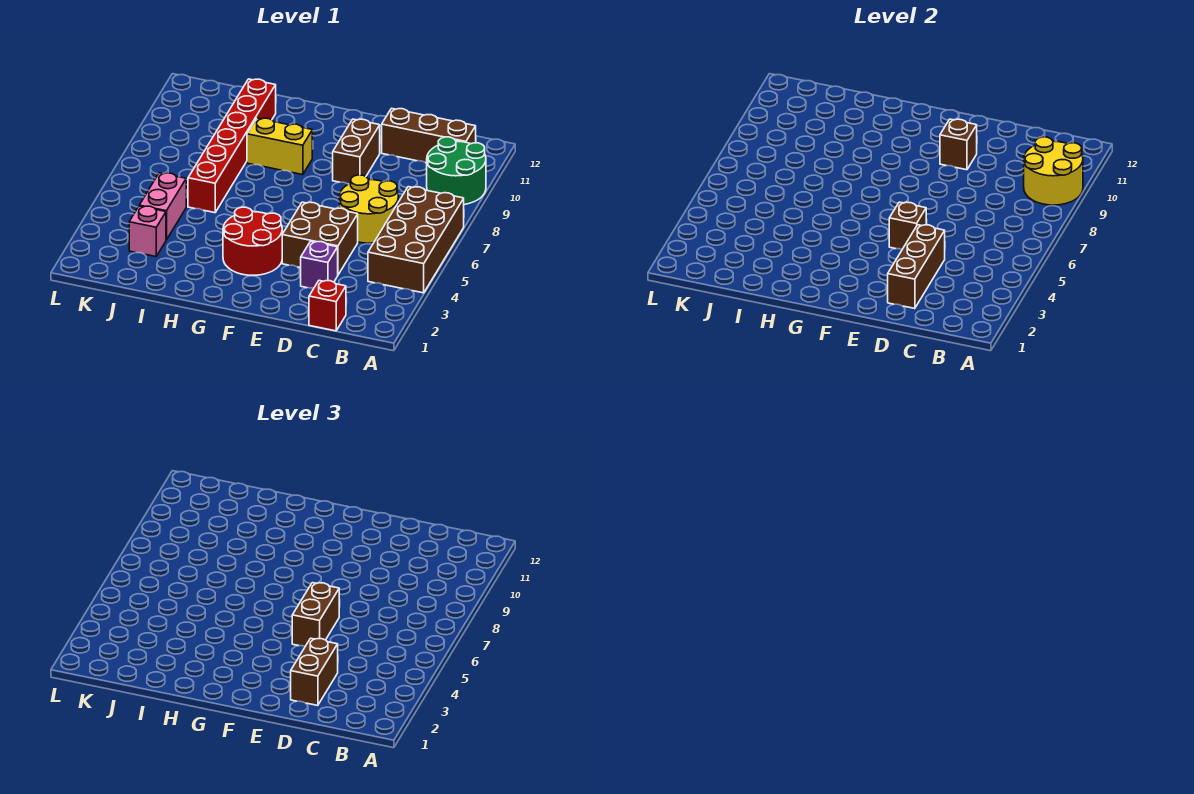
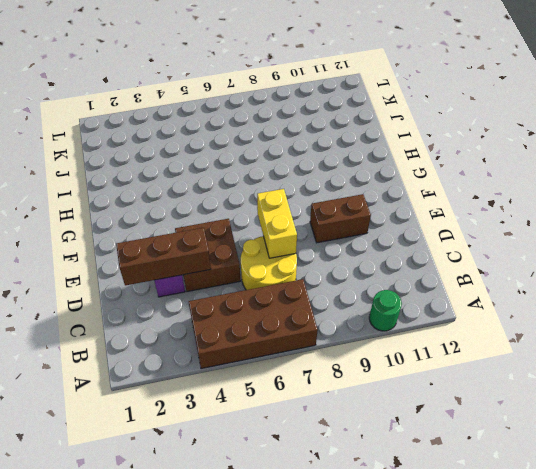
green round brick A10 level 1 -> green round brick A9:B10 level 1
yellow brick D7:E7 level 2 -> yellow brick G9:H9 level 1
none -> brown brick B11:D11 level 1
none -> red brick C1 level 1
none -> red round brick F3:G4 level 1

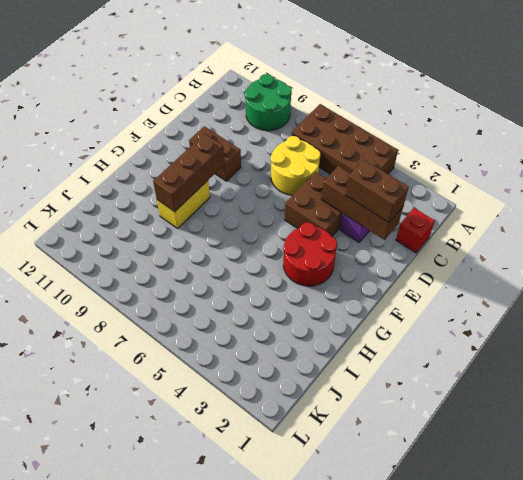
brown brick F9:H9 level 2 -> brown brick B11:D11 level 1
none -> red brick I6:I11 level 1
none -> pink brick J3 level 1
none -> pink brick J4:J5 level 1

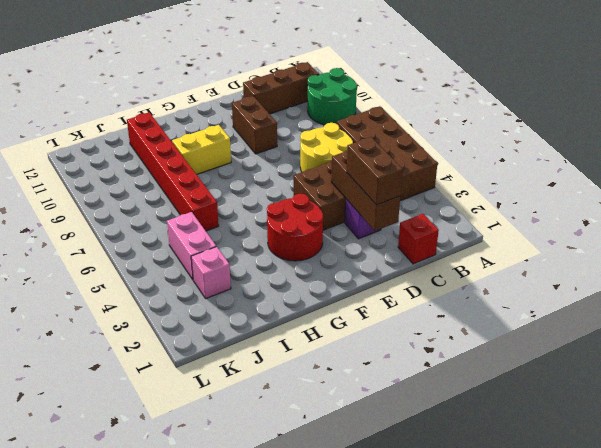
none -> yellow round brick A9:B10 level 2
none -> brown brick E5 level 2
none -> brown brick E10 level 2

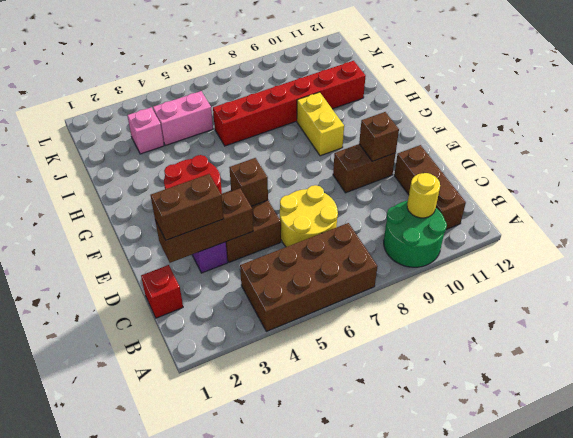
yellow round brick B10 level 2 -> yellow round brick A9:B10 level 2
none -> brown brick E5:E6 level 3

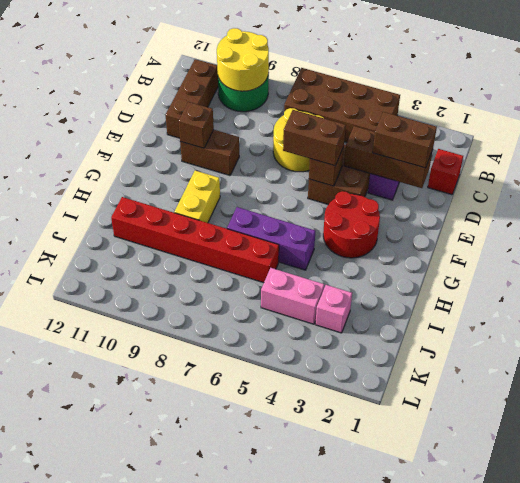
purple brick H5:H7 level 1 -> none

